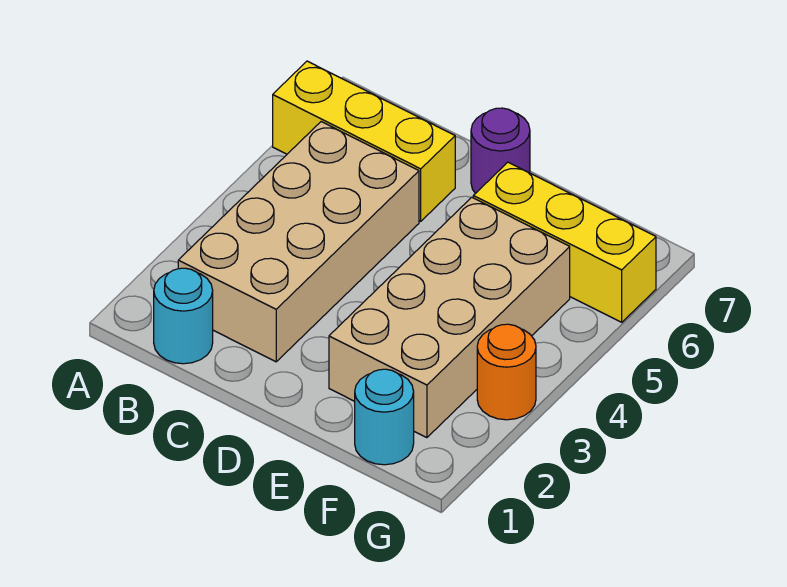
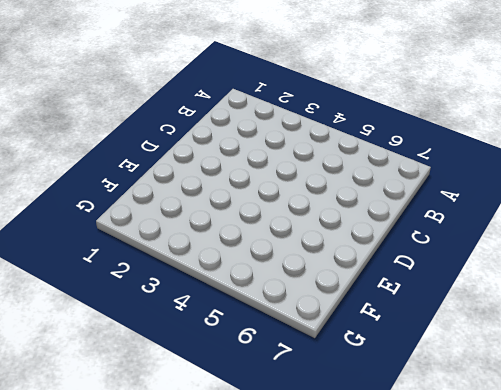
none -> yellow brick A6:C6 level 1
none -> cyan round brick B1 level 1

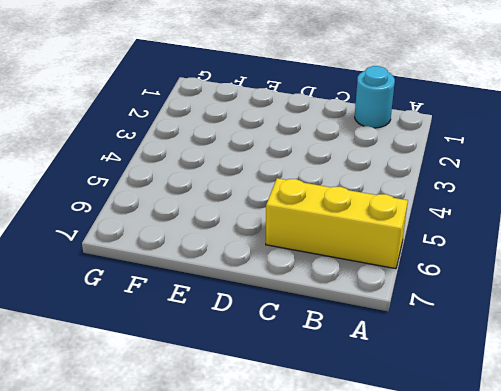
none -> tan brick B2:C5 level 1
none -> purple round brick D7 level 1

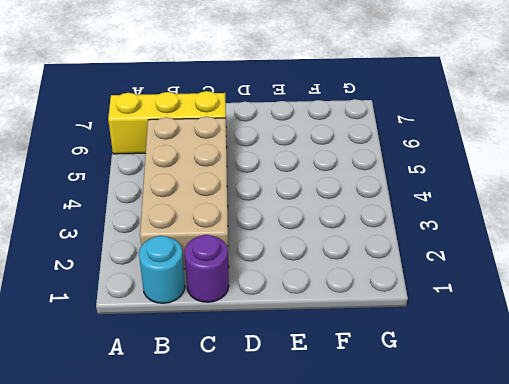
purple round brick C1 level 1 -> purple round brick D7 level 1
none -> tan brick E2:F5 level 1
none -> yellow brick E6:G6 level 1

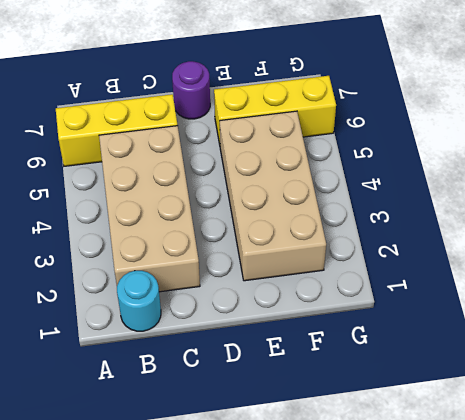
none -> cyan round brick F1 level 1
none -> orange round brick G3 level 1

